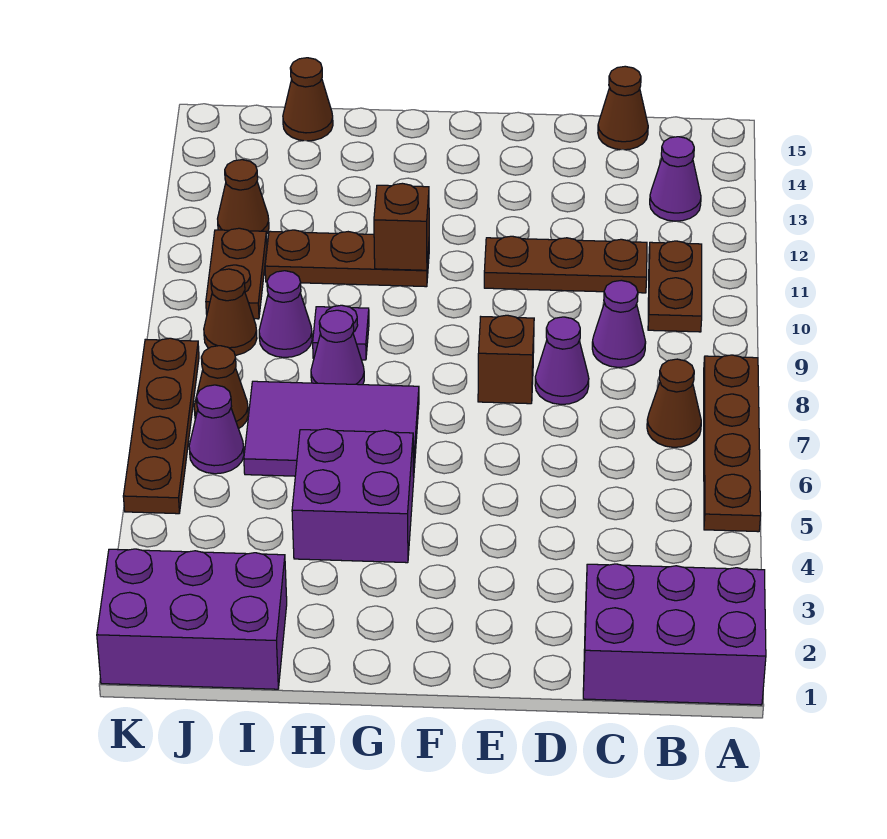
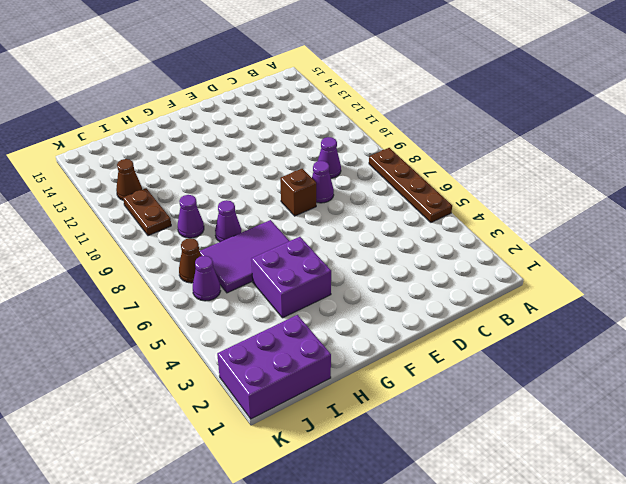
none -> purple brick A1:C2 level 1
none -> brown cone B7 level 1
none -> brown plate B10:B11 level 1

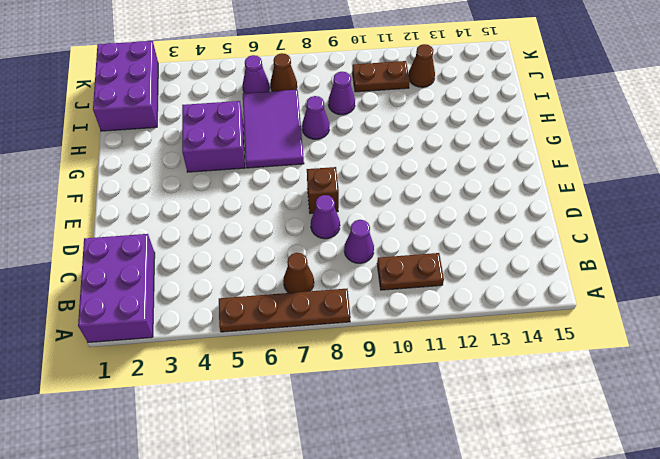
none -> purple cone B13 level 1
none -> brown plate C11:E11 level 1
none -> brown cone C15 level 1

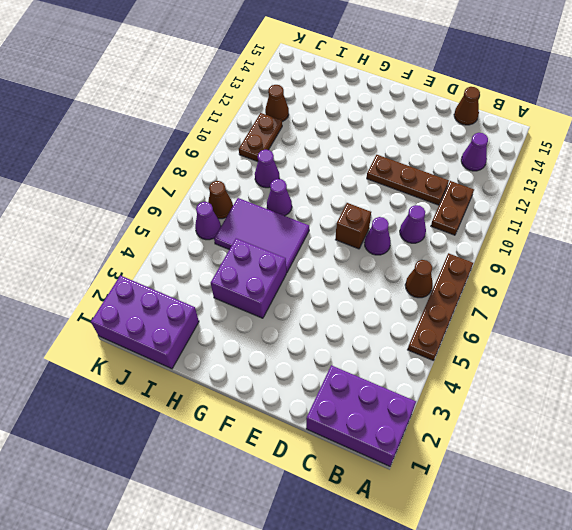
none -> brown plate G11:I11 level 1
none -> purple plate H9 level 1
none -> brown cone I15 level 1

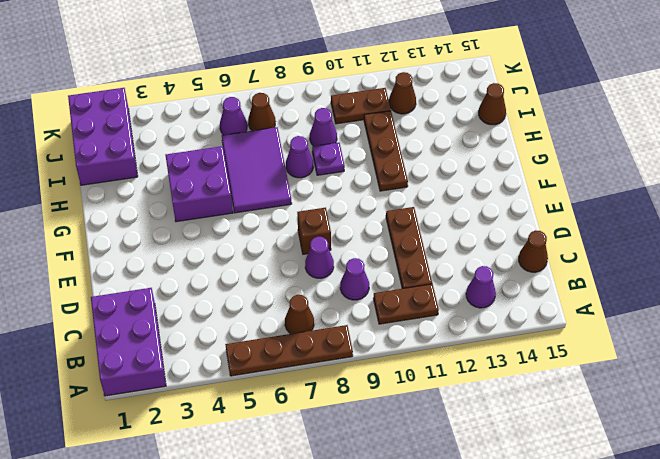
none -> brown cone J9 level 1
none -> brown plate K5:K8 level 1
none -> brown brick G11 level 2

